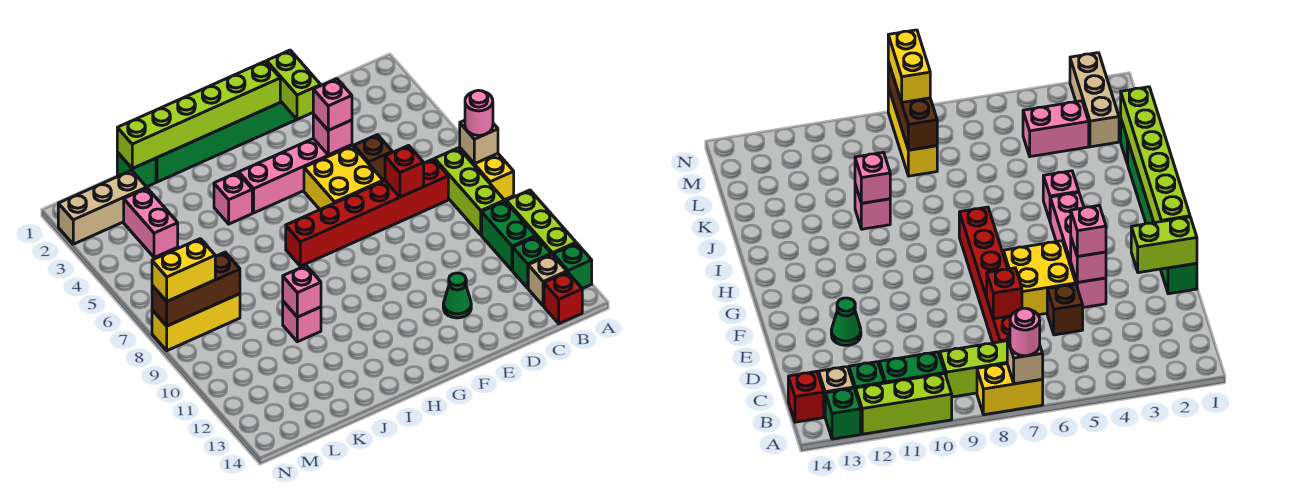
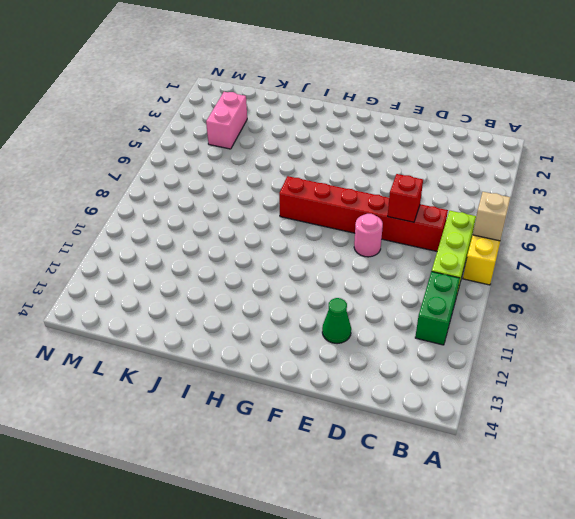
pink round brick E8 level 1 -> pink round brick A7 level 3
none -> lime brick A10:A12 level 1
none -> green brick A13 level 1
none -> green brick B12 level 1
none -> tan brick B13 level 1

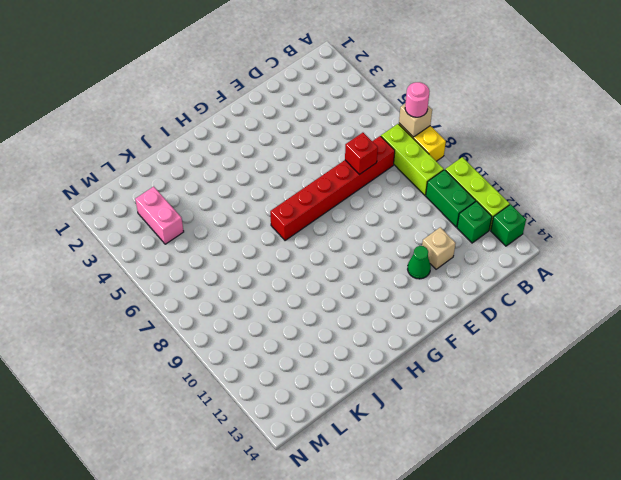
tan brick D12 level 1 -> tan brick B13 level 1
none -> red brick B14 level 1
none -> brown brick D5 level 1
none -> green brick E1:J1 level 1
none -> pink brick E4:H4 level 1

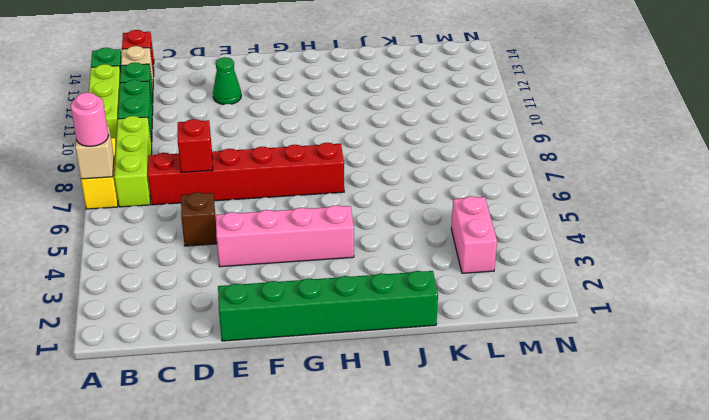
none -> yellow brick E5:F6 level 1
none -> pink brick I4 level 1
none -> pink brick J10 level 1
none -> green brick K1 level 1

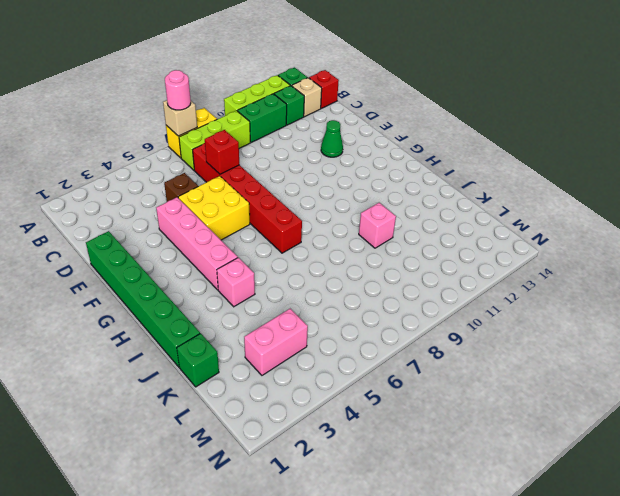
none -> tan brick L2:N2 level 1
none -> yellow brick L8:N8 level 1
none -> lime brick E1:E2 level 2
none -> pink brick E4 level 2

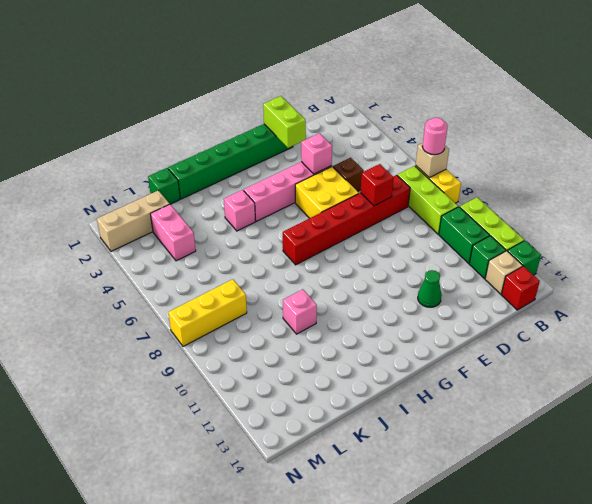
none -> lime brick F1:K1 level 2
none -> pink brick J10 level 2
none -> brown brick L8:N8 level 2
none -> pink brick E4 level 3

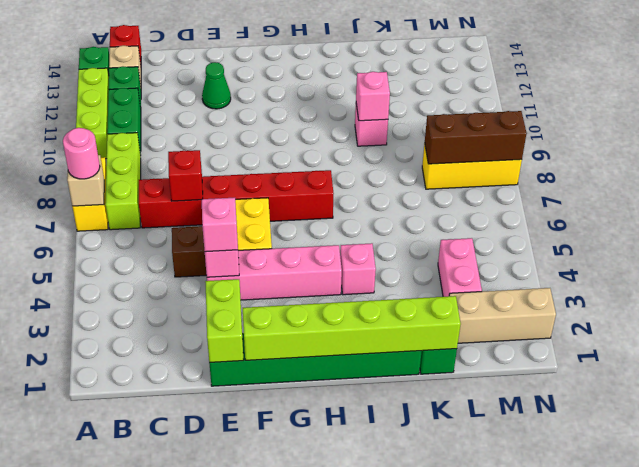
none -> yellow brick M8:N8 level 3

